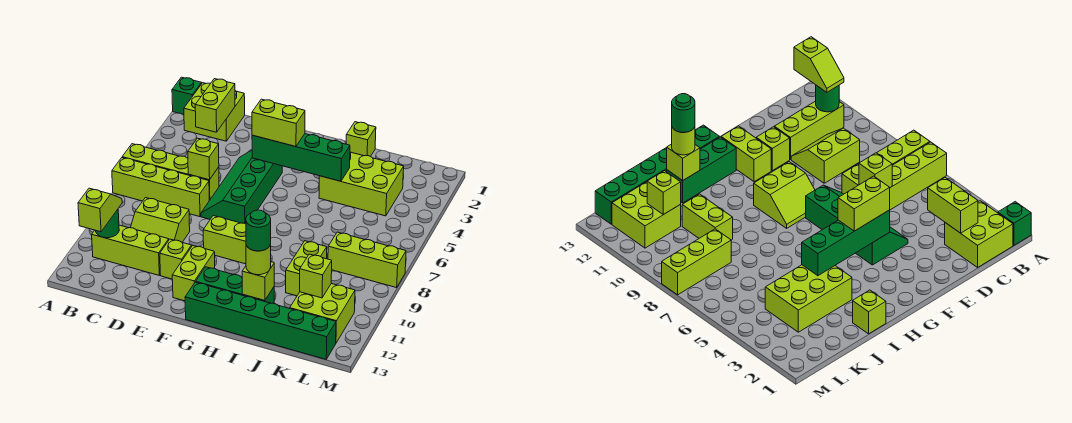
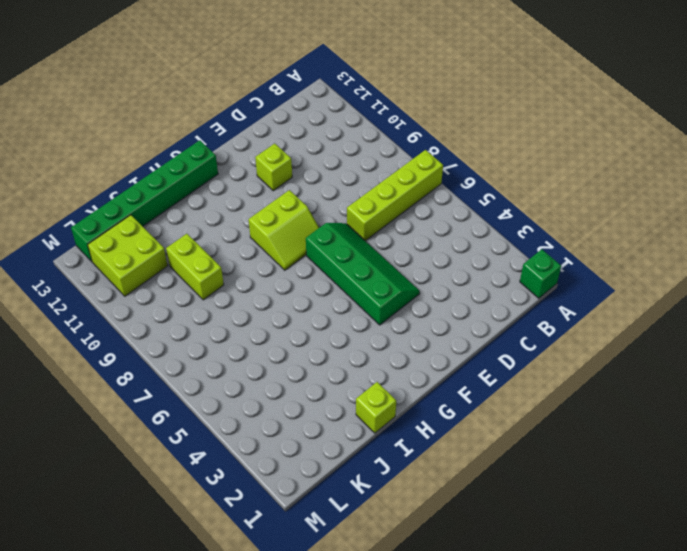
none -> lime brick A6:D6 level 1
none -> lime brick B1:C2 level 1
none -> lime brick B11:D11 level 1

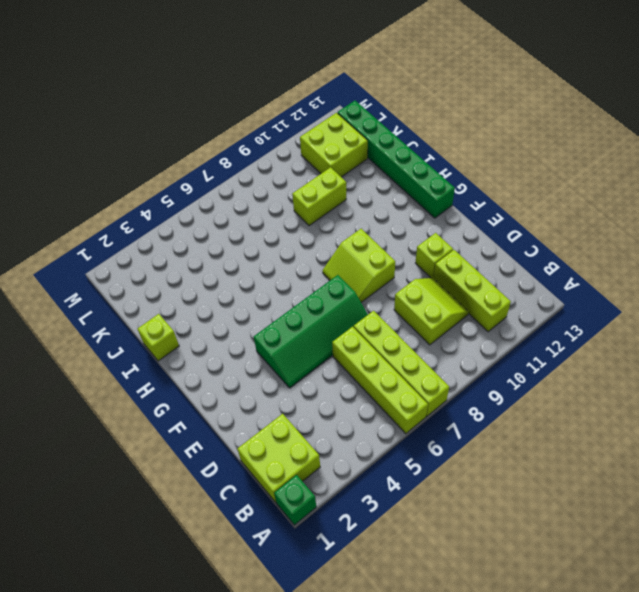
none -> lime brick F11:F12 level 1
none -> green brick G12:I12 level 1
none -> lime brick I3:K4 level 1

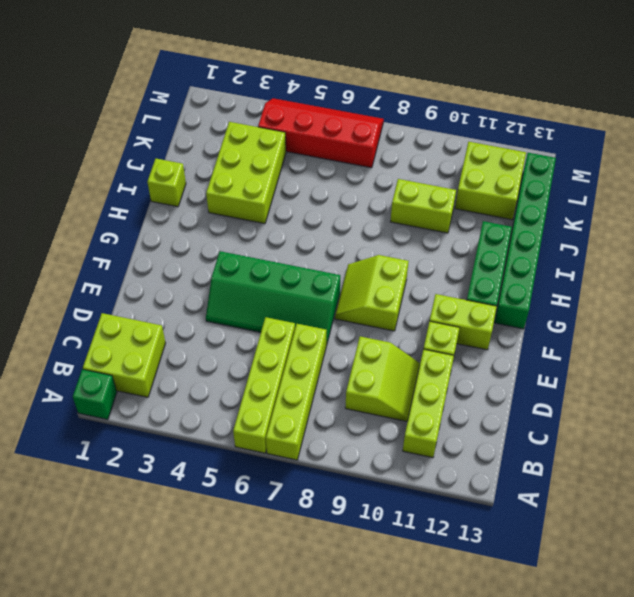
red slope L4:M7 level 1 top L -> none
none -> lime brick K8:M8 level 1
none -> green round brick B11 level 2
none -> lime brick C2:C3 level 2

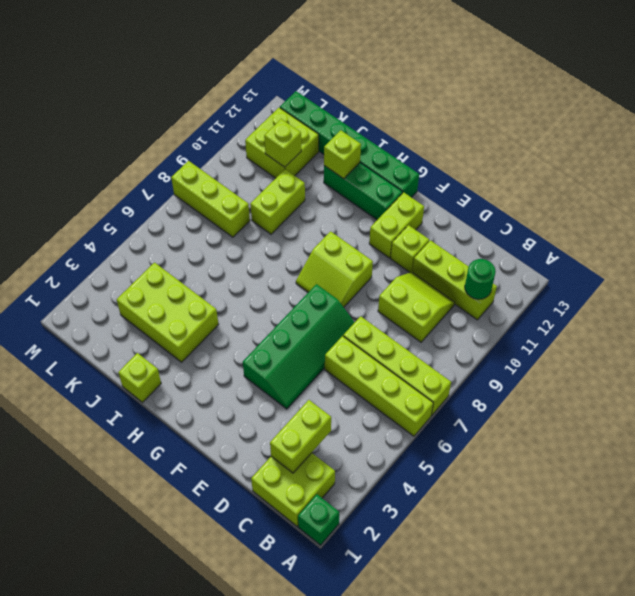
none -> lime brick D6 level 2
none -> green brick F4:I4 level 2
none -> lime slope B11:B12 level 3 top 12

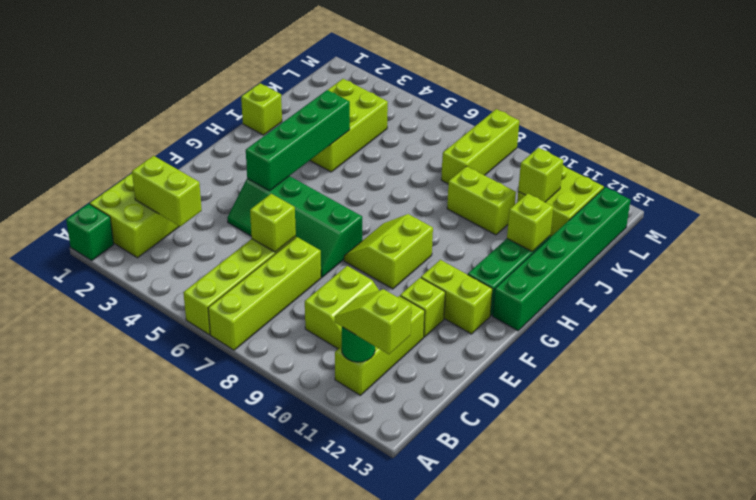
none -> lime brick F4:G4 level 3
none -> lime round brick I12 level 3
none -> green round brick I12 level 4

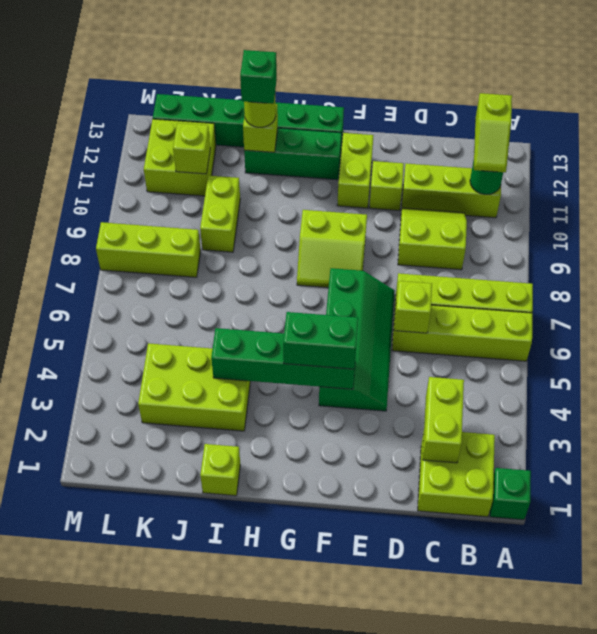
green brick F4:G4 level 3 -> lime brick F4:G4 level 3
green brick I12 level 4 -> green round brick I12 level 4

